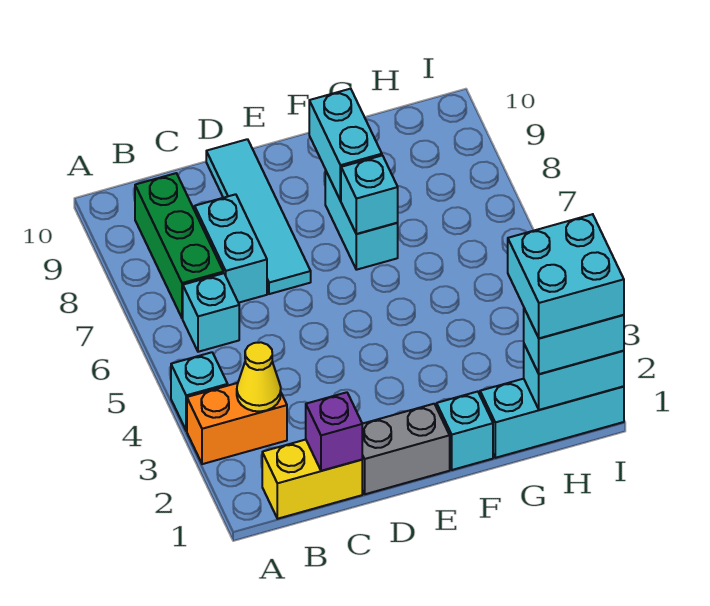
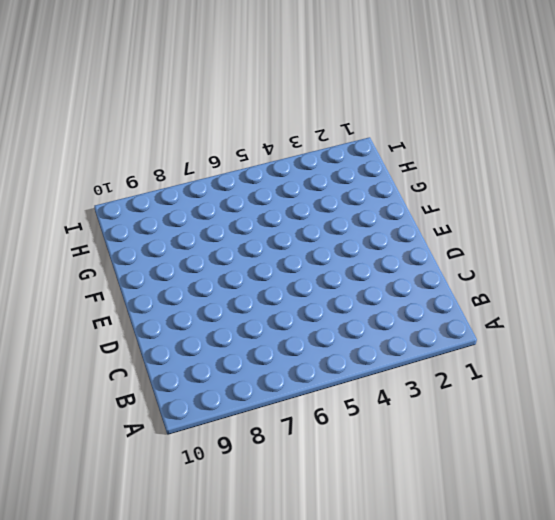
none -> orange brick A3:B3 level 1
none -> cyan brick A4 level 1
none -> yellow brick B1:C1 level 1

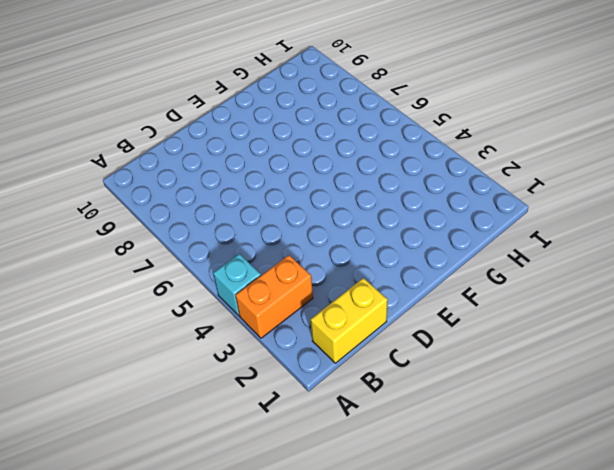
none -> cyan brick B6 level 1
none -> green brick B7:B9 level 1
none -> cyan brick C7:C8 level 1

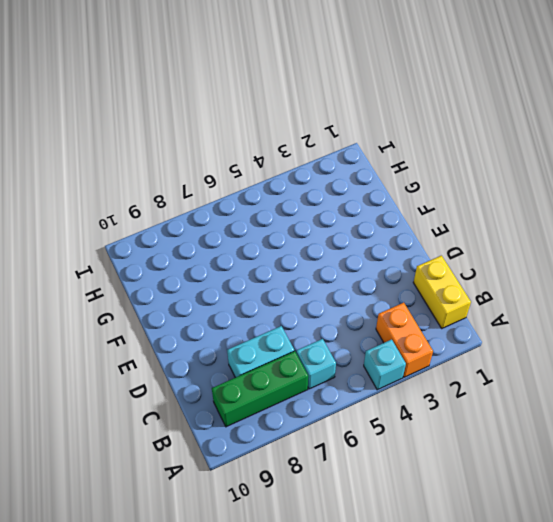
none -> grey brick D1:E1 level 1
none -> cyan tile D7:D10 level 1
none -> cyan brick F1 level 1

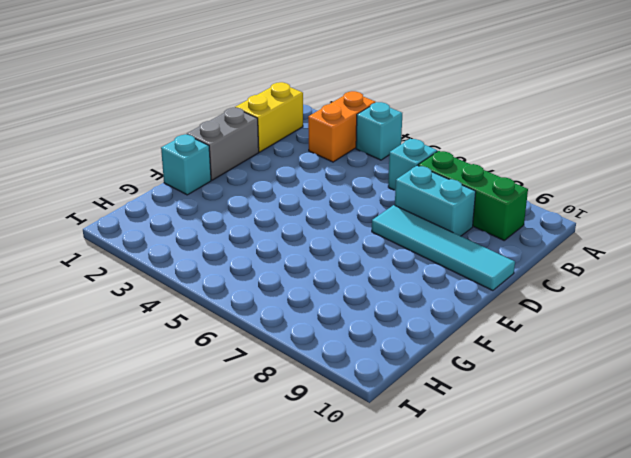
none -> cyan brick F7:F8 level 1
none -> cyan brick G1:I1 level 1
none -> yellow cone B3 level 2

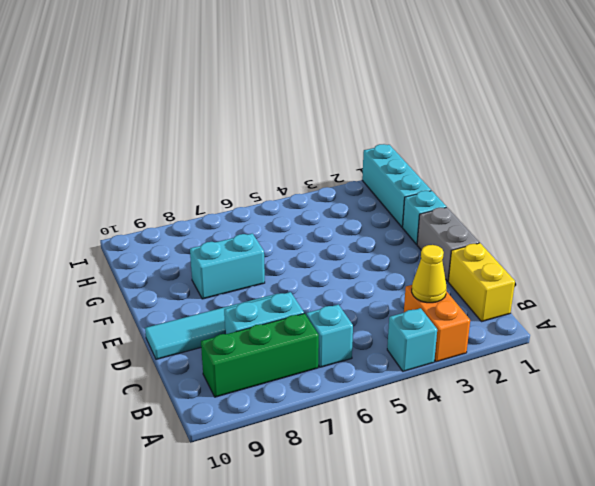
none -> purple brick C1 level 2
none -> cyan brick F7 level 2
none -> cyan brick F8:F9 level 2

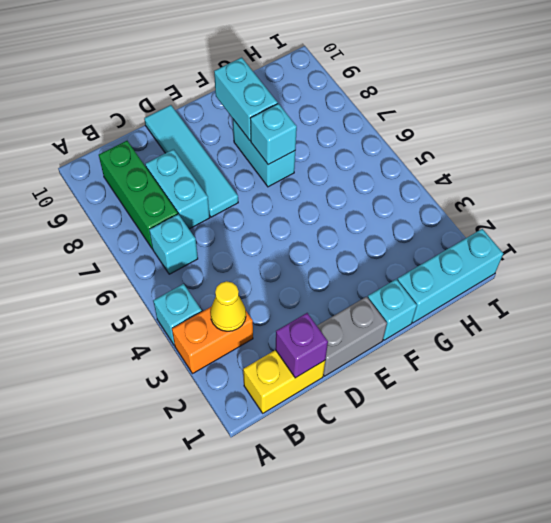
none -> cyan brick H1:I1 level 2
none -> cyan brick H1:I1 level 3
none -> cyan brick H1:I2 level 4

